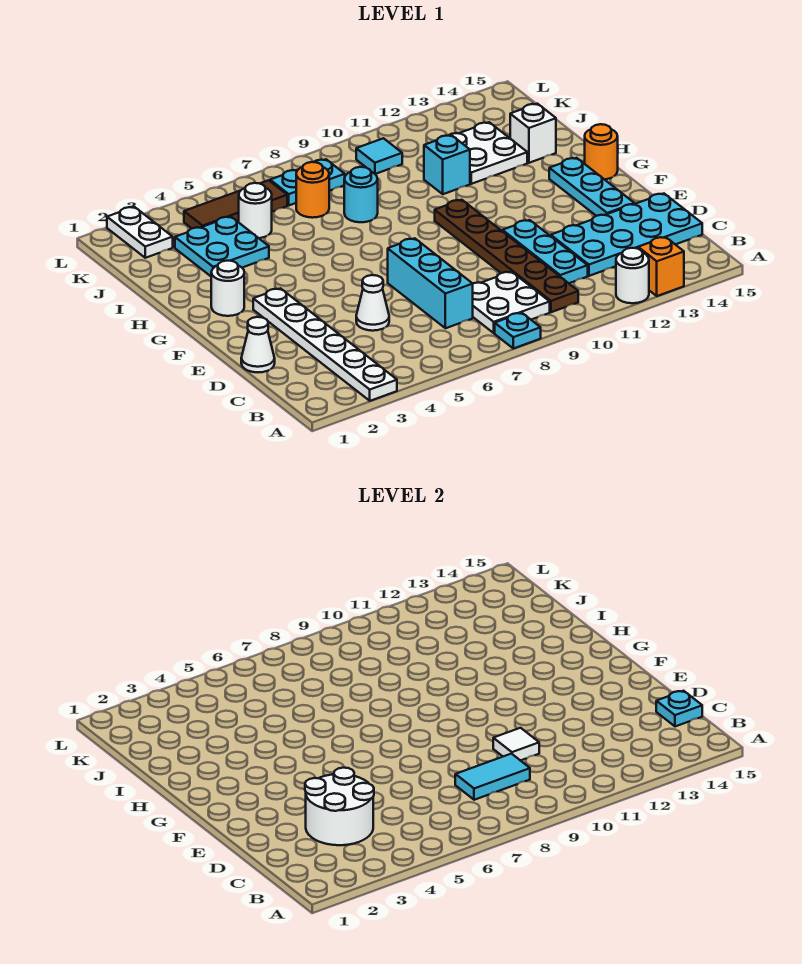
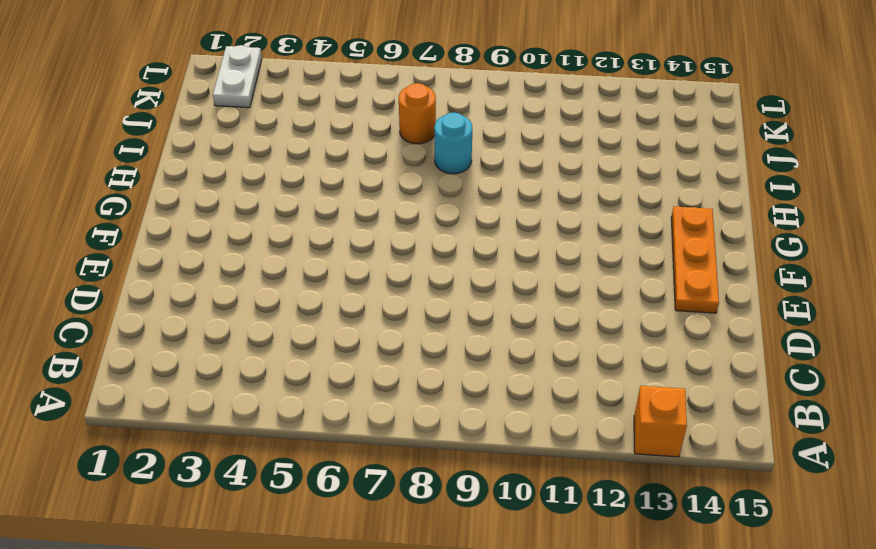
orange plate E14:G14 level 1 -> cyan plate E14:G14 level 1
none -> white plate A3:F3 level 1
none -> cyan plate A8 level 1
none -> white round brick A12 level 1

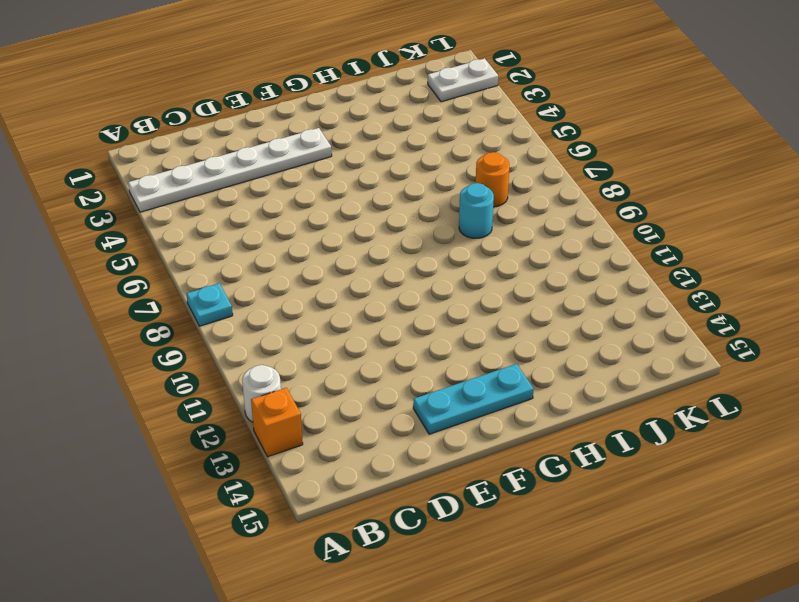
none -> white plate B8:C9 level 1
none -> brown plate B10:G10 level 1
none -> cyan brick C7:E7 level 1

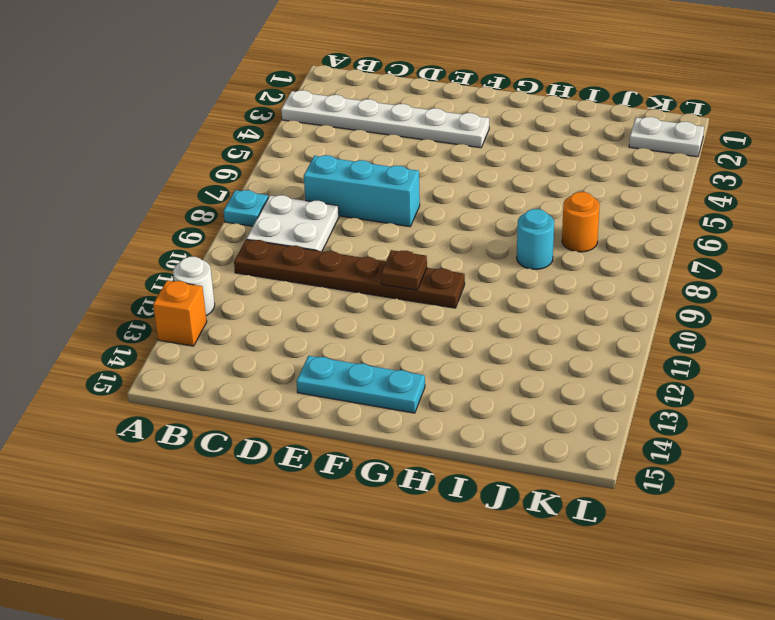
brown plate F10 level 2 -> none
none -> cyan plate C11:E11 level 1
none -> cyan plate C12:D15 level 1
none -> white cone D1 level 1

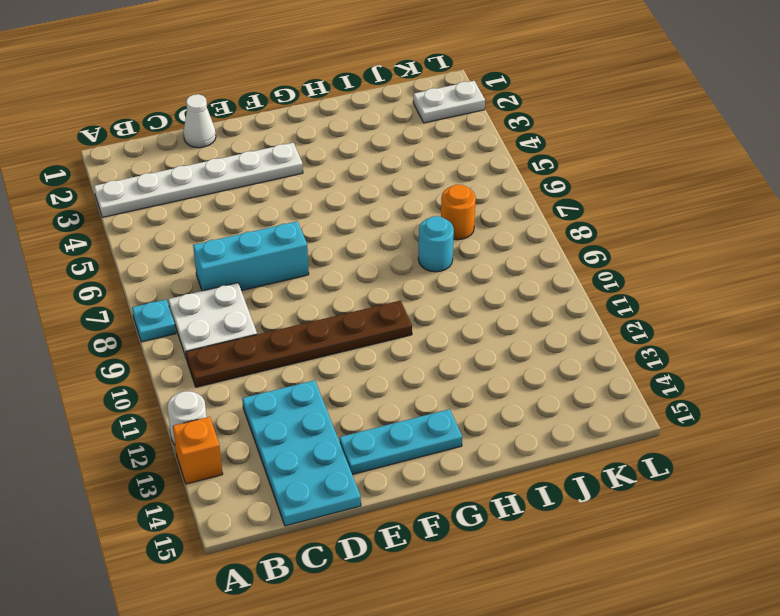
none -> cyan plate C11:E11 level 1
none -> white cone D5 level 1
none -> white round brick G2 level 1

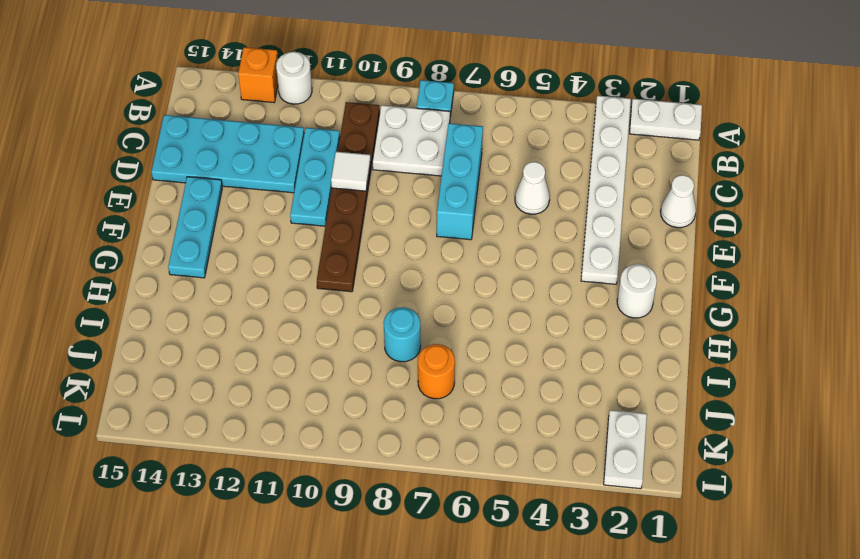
white plate A1:A2 level 1 -> none
none -> orange round brick G15 level 1
none -> cyan plate I3:J4 level 1
none -> cyan brick I11 level 1

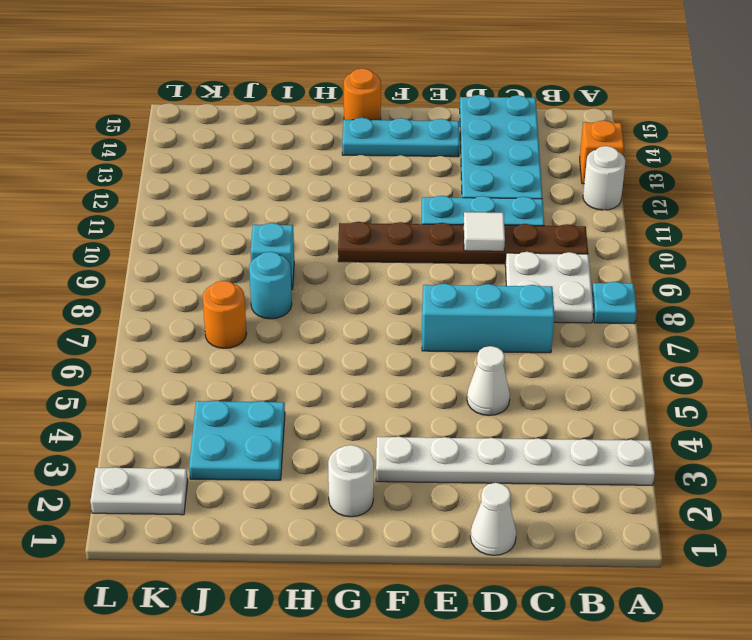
cyan brick I9 level 1 -> cyan brick I11 level 1
none -> white plate I12:J13 level 1
none -> white brick I14 level 1
none -> white round brick J5 level 1

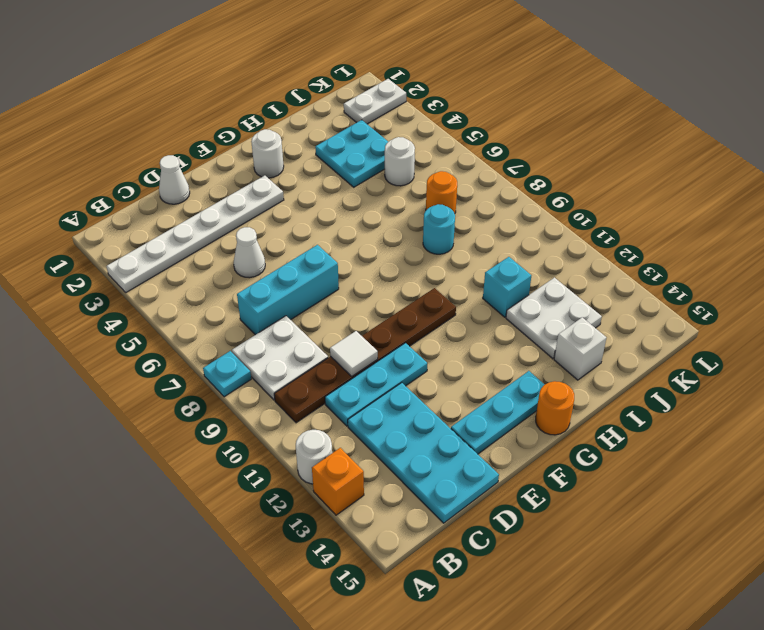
none -> brown tile K4:K6 level 1
none -> cyan plate K7:K8 level 1
none -> cyan tile K10 level 1

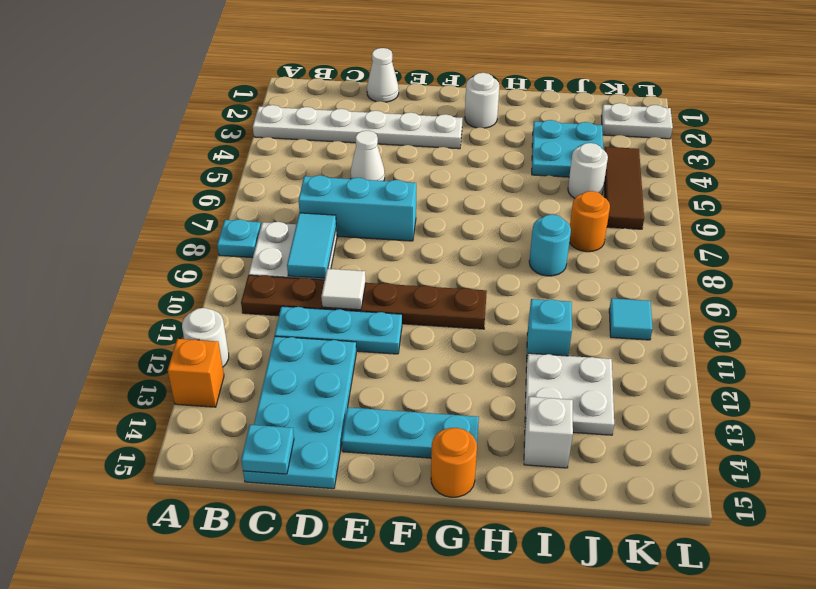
none -> cyan plate K7:K8 level 1
none -> white round brick C3:D4 level 2

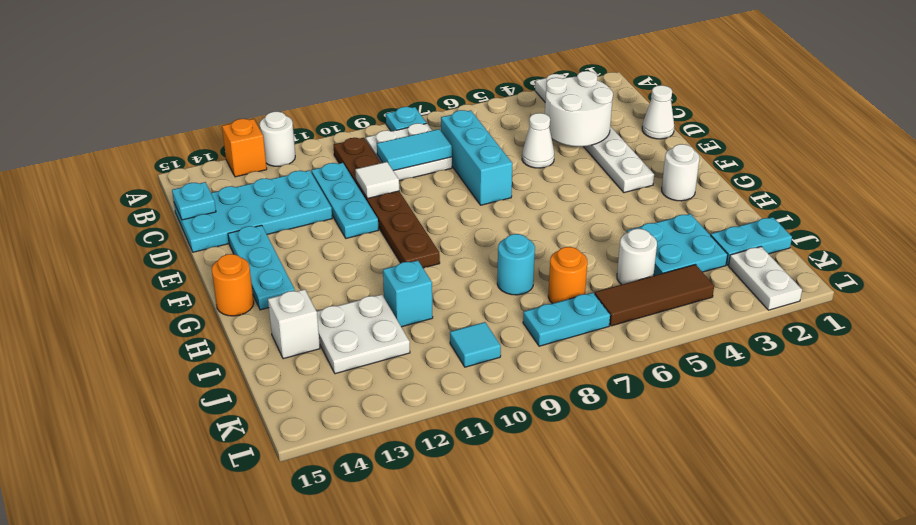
cyan plate J1:J2 level 1 -> none

